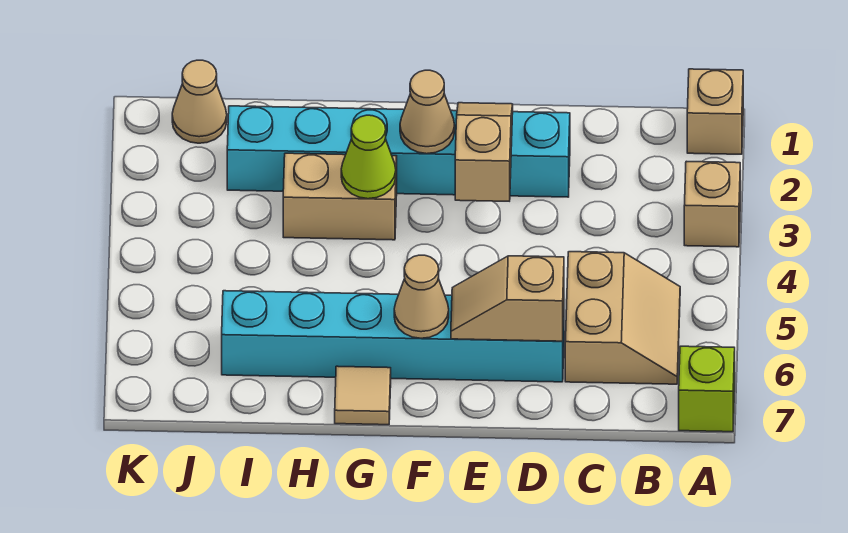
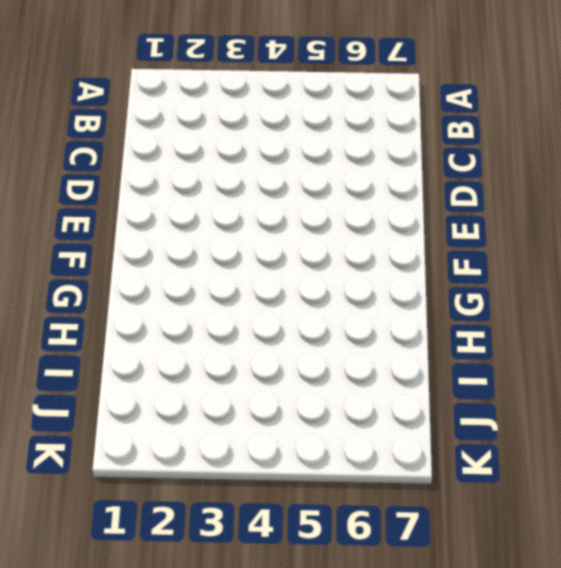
none -> tan brick A1 level 1
none -> tan brick A3 level 1
none -> lime brick A7 level 1

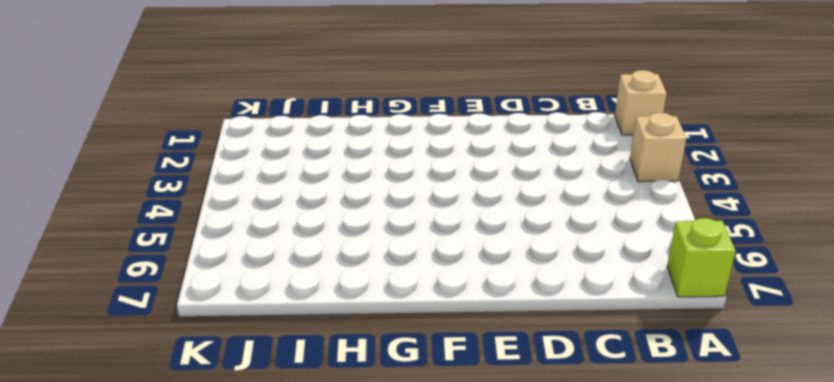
none -> tan slope B5:C6 level 1 top C
none -> cyan brick D2:I2 level 1
none -> cyan brick D6:I6 level 1

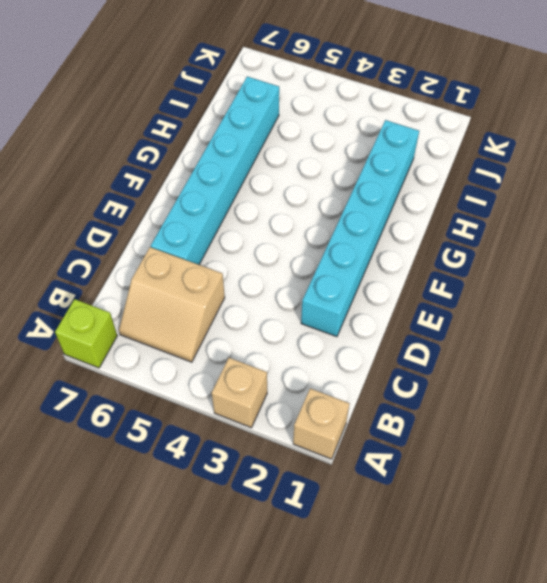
none -> tan brick G3:H3 level 1
none -> tan tile G7 level 1
none -> tan cone J1 level 1

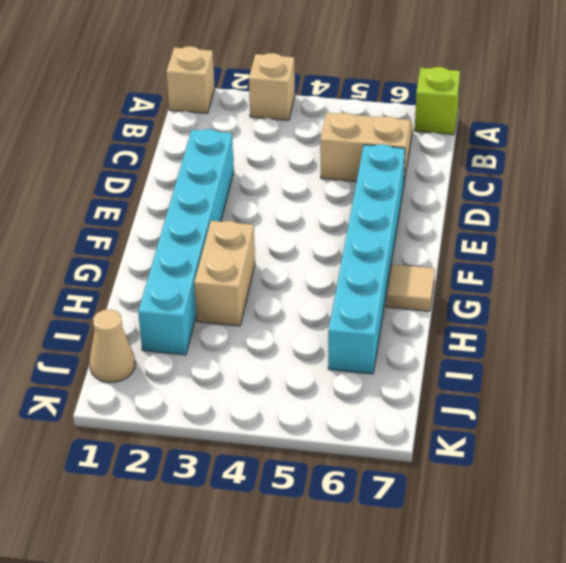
none -> tan slope D6:E6 level 2 top D
none -> tan slope E2:E3 level 2 top 3
none -> tan cone F2 level 2

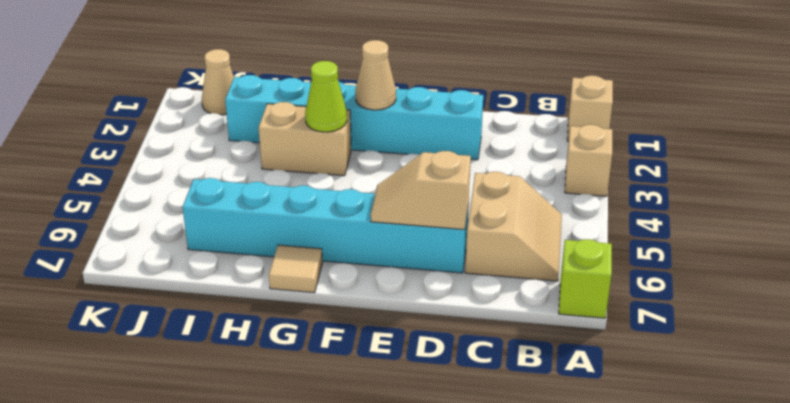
none -> tan slope E2:E3 level 2 top 3
none -> tan cone F6 level 2

